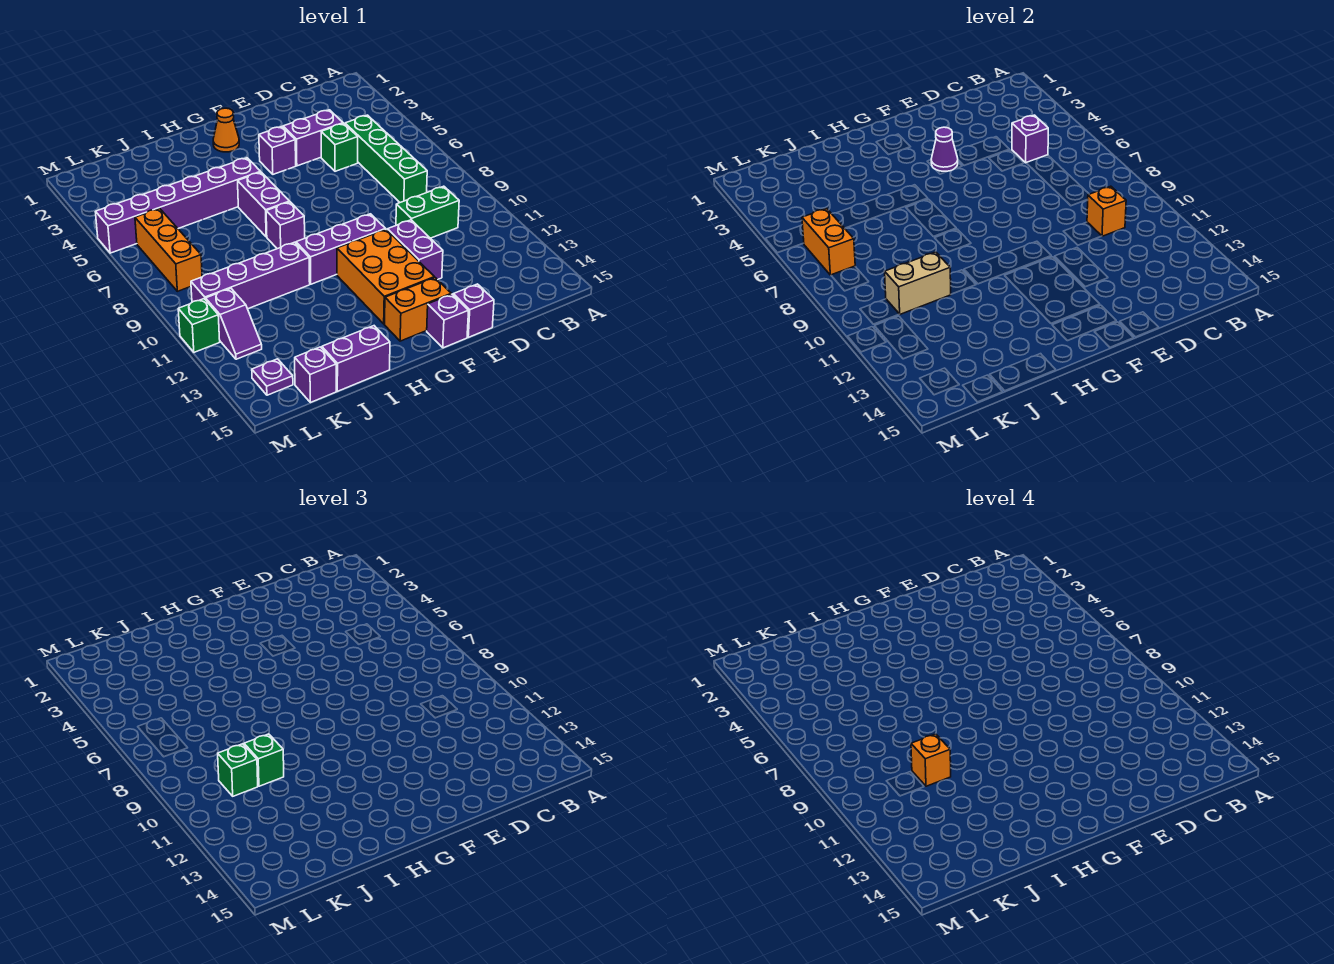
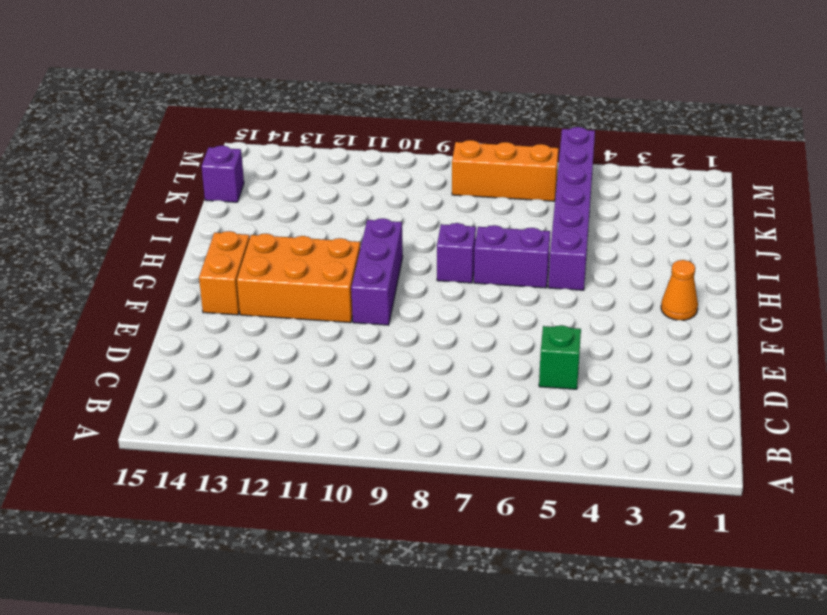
none -> green brick C5:C8 level 1
none -> green brick C10:D10 level 1
none -> purple brick D4:E4 level 1
none -> purple brick E11:E12 level 1

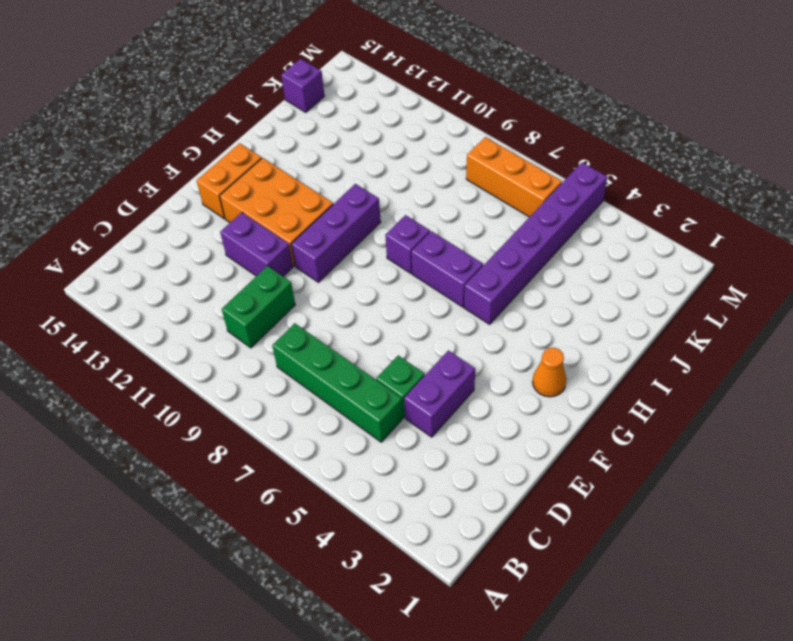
none -> purple brick E15 level 1
none -> purple brick F4 level 1
none -> purple brick F15 level 1
none -> purple brick I10:L10 level 1

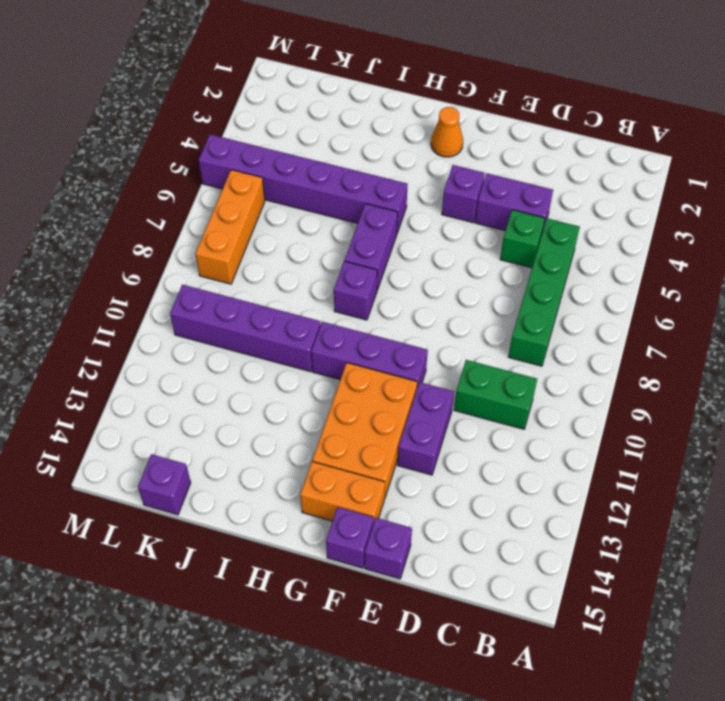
none -> purple brick I15:J15 level 1
none -> purple slope L11:L12 level 1 top 11
none -> purple plate L14 level 1
none -> green brick M11 level 1

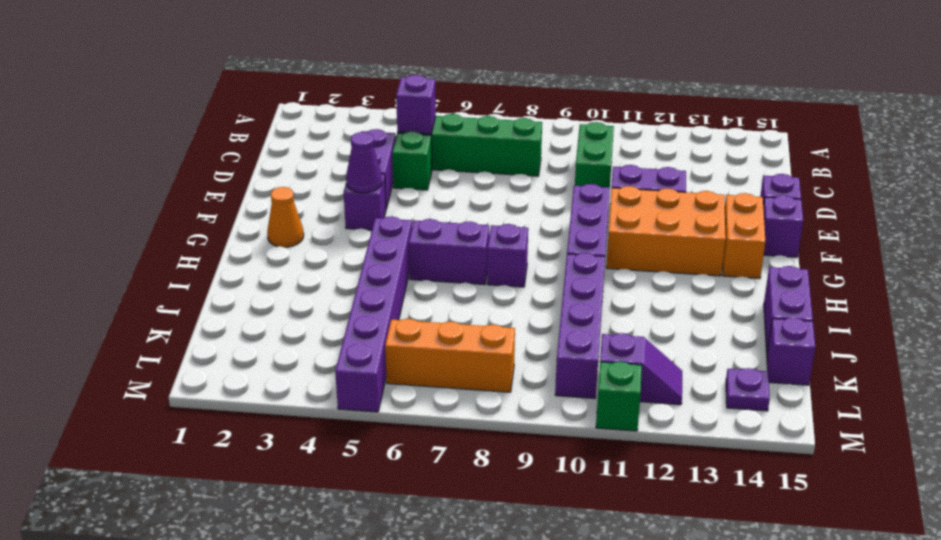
none -> orange brick C10 level 2
none -> tan brick J10:K10 level 2
none -> orange brick L6:L7 level 2
none -> green brick J10 level 3

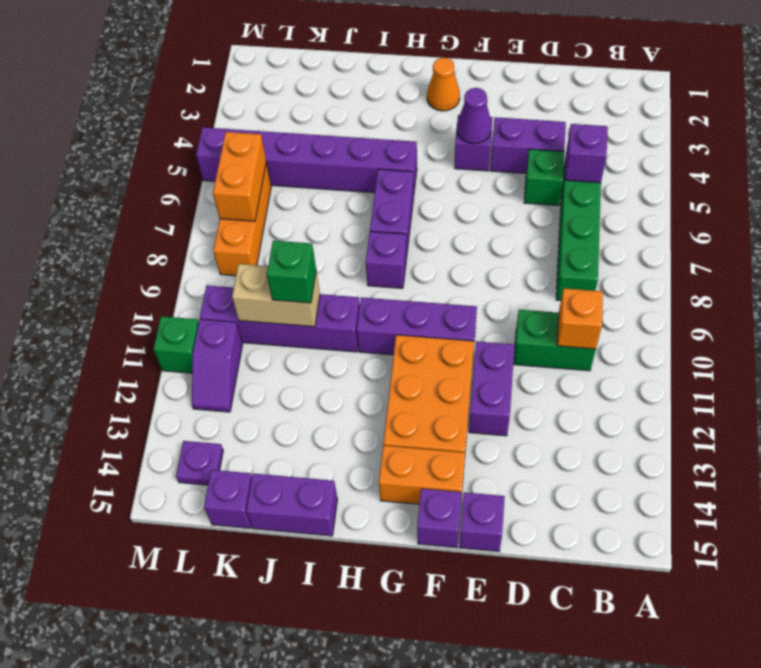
none -> green brick K10 level 3
none -> orange brick J10 level 4

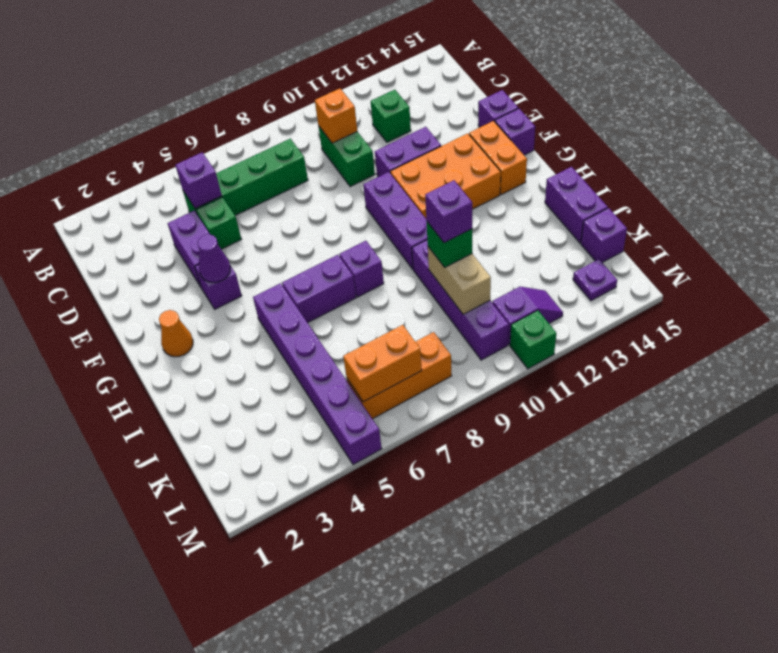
green brick C12 level 1 -> green brick K10 level 3
purple brick J10 level 4 -> orange brick J10 level 4

